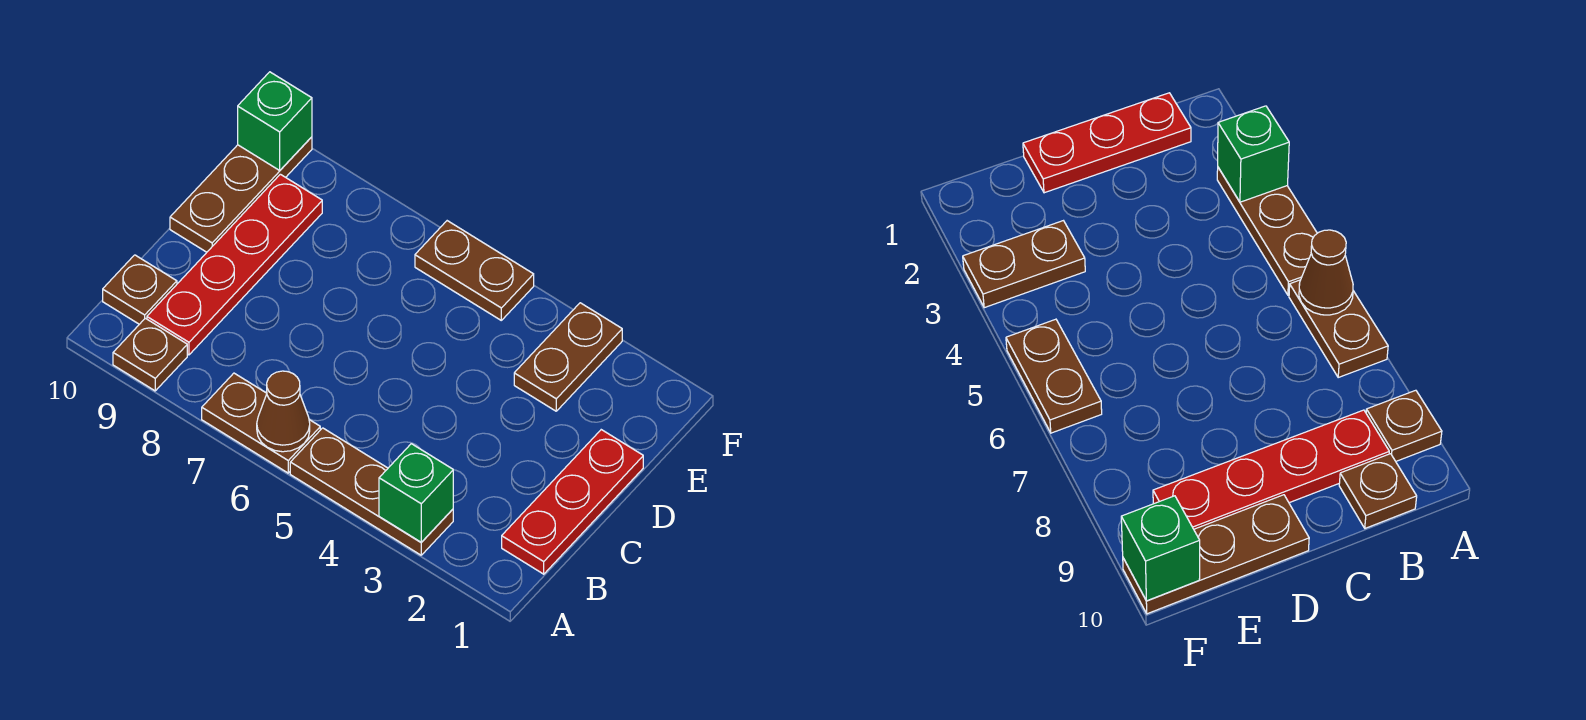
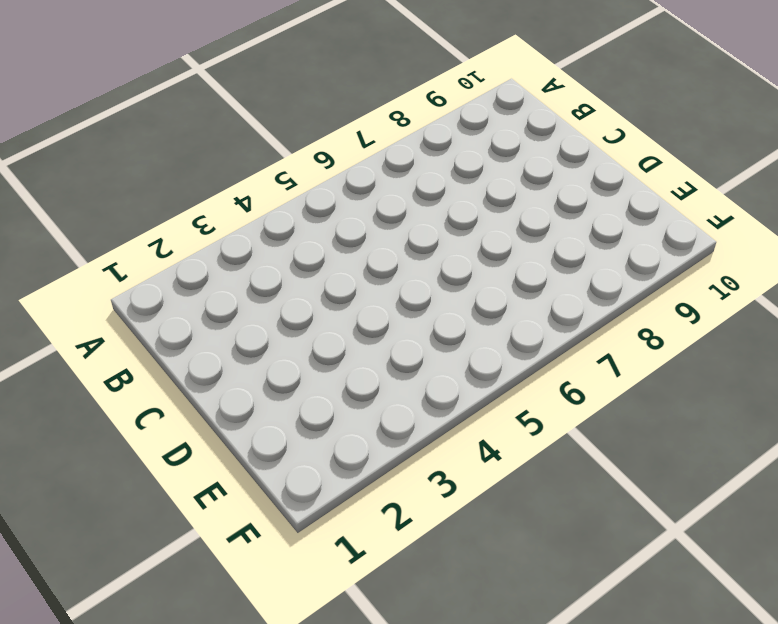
none -> brown plate A3:A5 level 1
none -> brown plate A6:A7 level 1
none -> brown plate A9 level 1

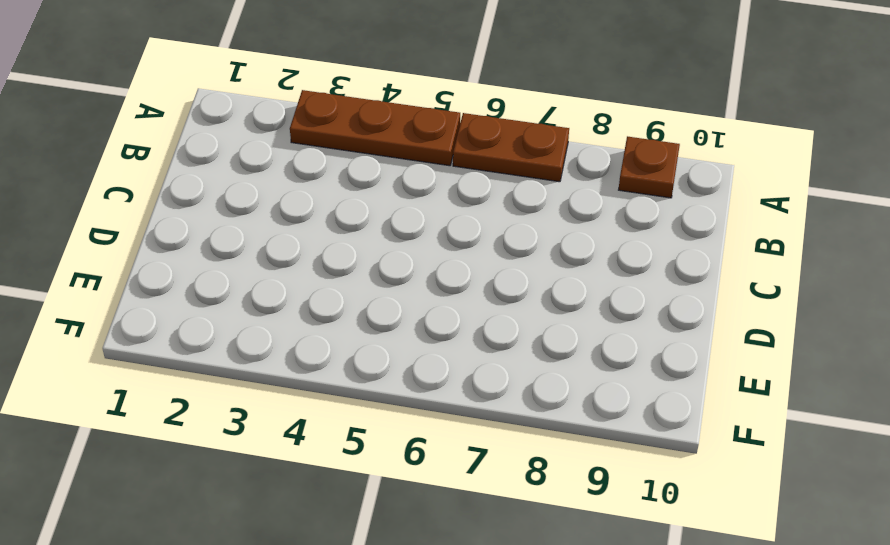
none -> red plate B1:D1 level 1
none -> red plate B9:E9 level 1
none -> brown plate B10 level 1

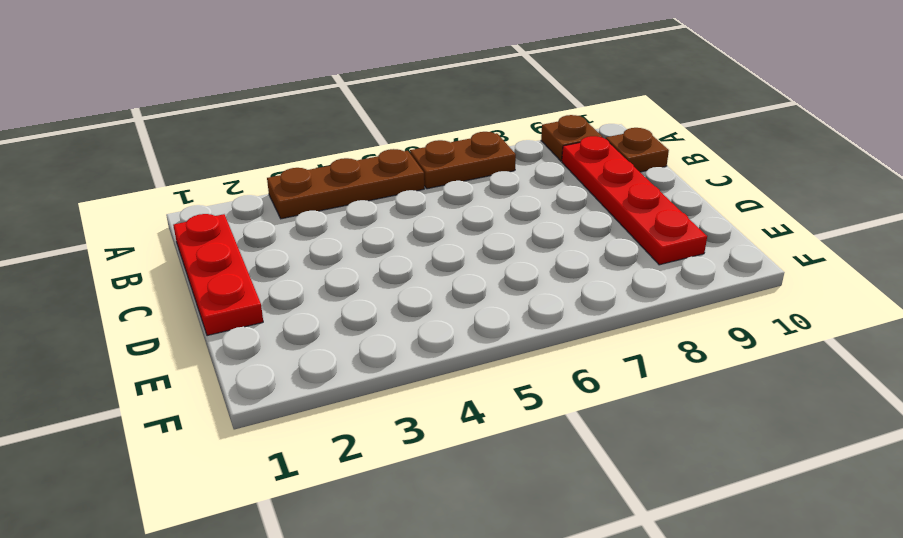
none -> brown plate D10:F10 level 1
none -> brown plate E3:F3 level 1
none -> brown plate F5:F6 level 1

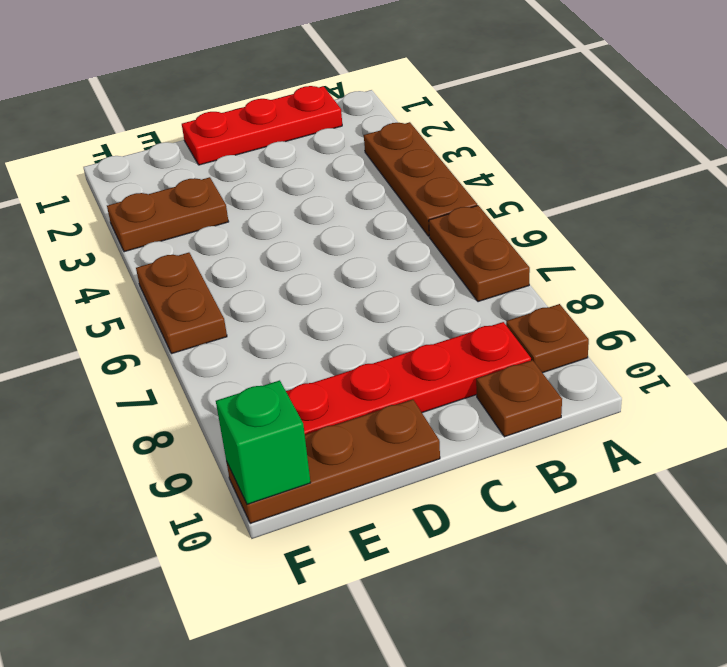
none -> green brick A3 level 2
none -> brown cone A6 level 2

